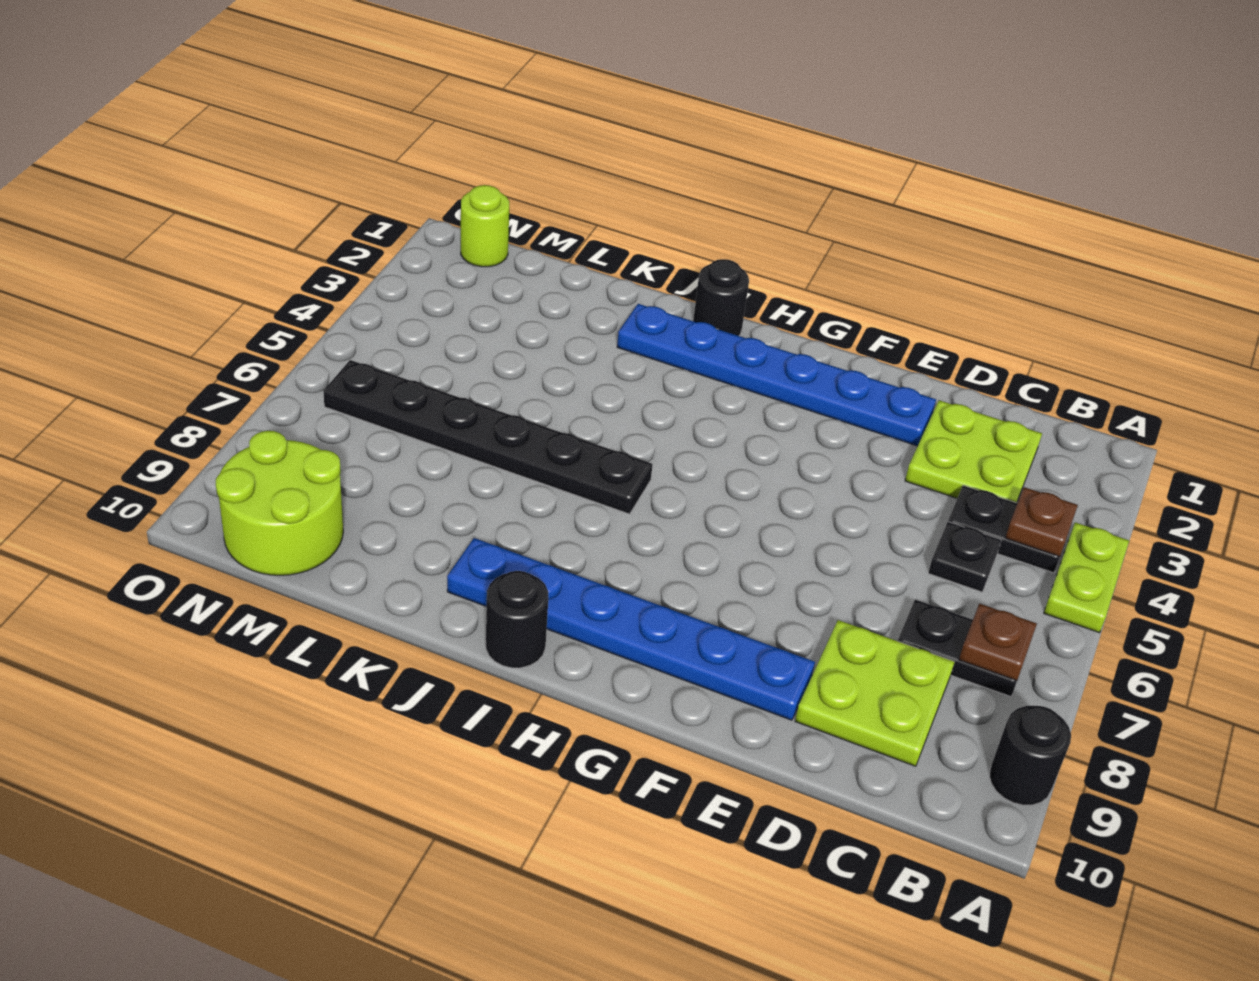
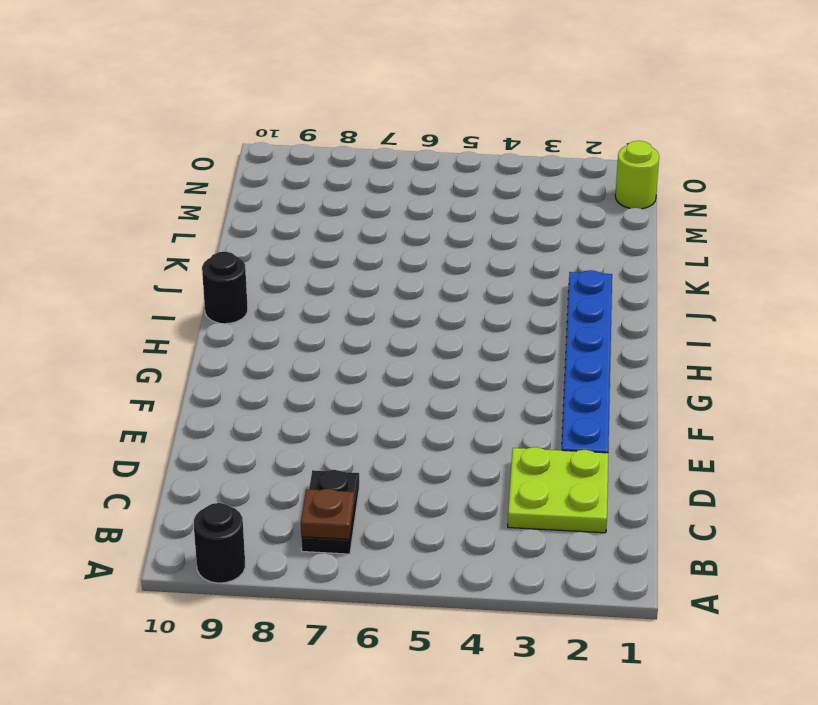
none -> lime plate A4:A5 level 1
none -> black plate B4:C4 level 1
none -> black plate C5 level 1

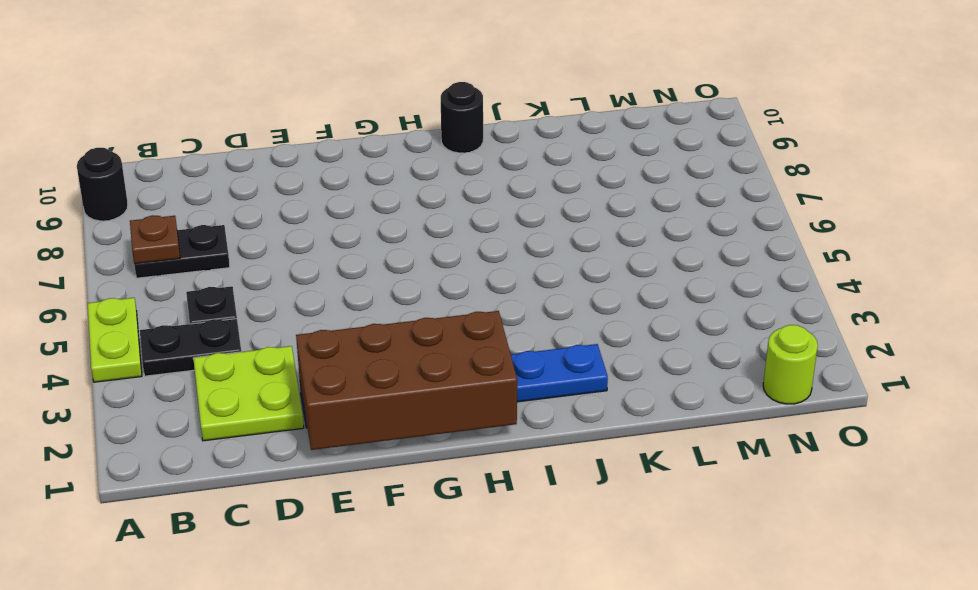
brown brick E1:H2 level 2 -> none
none -> lime plate C8:D9 level 1
none -> blue plate E9:J9 level 1
none -> black round brick I1 level 1

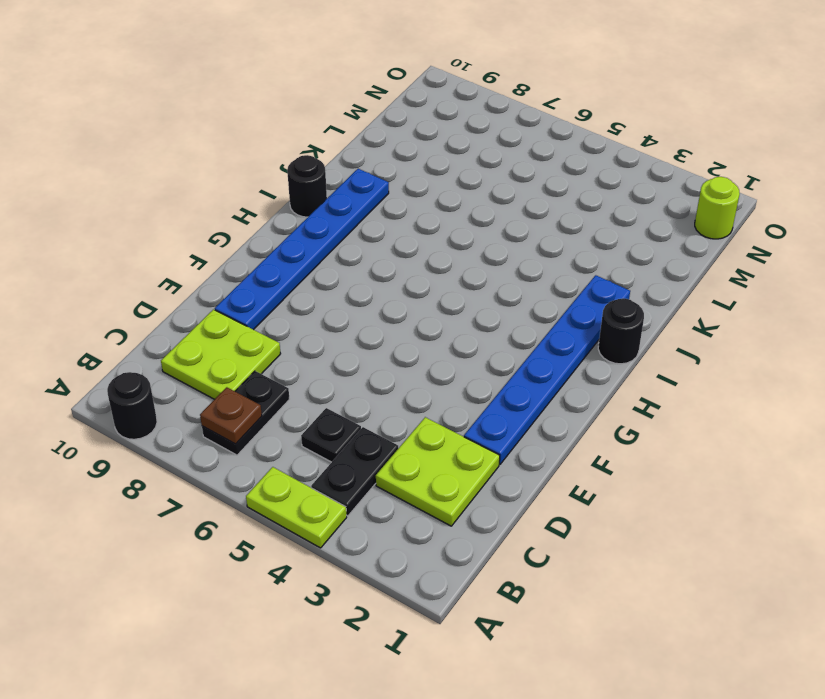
none -> black plate I6:N6 level 1
none -> lime round brick M9:N10 level 1
none -> brown plate B4 level 2

